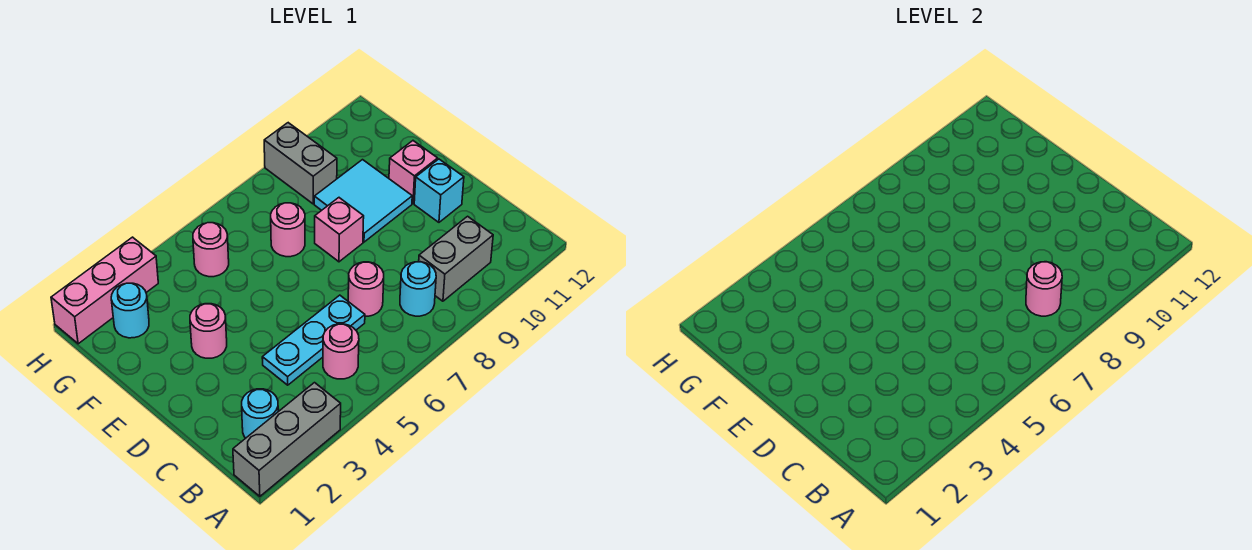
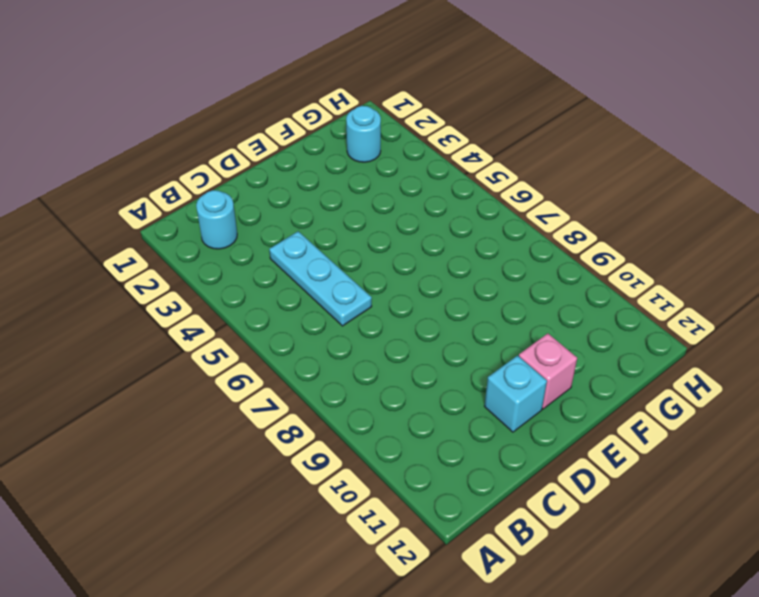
none -> grey brick A1:A3 level 1
none -> pink round brick B5 level 1
none -> cyan round brick B8 level 1

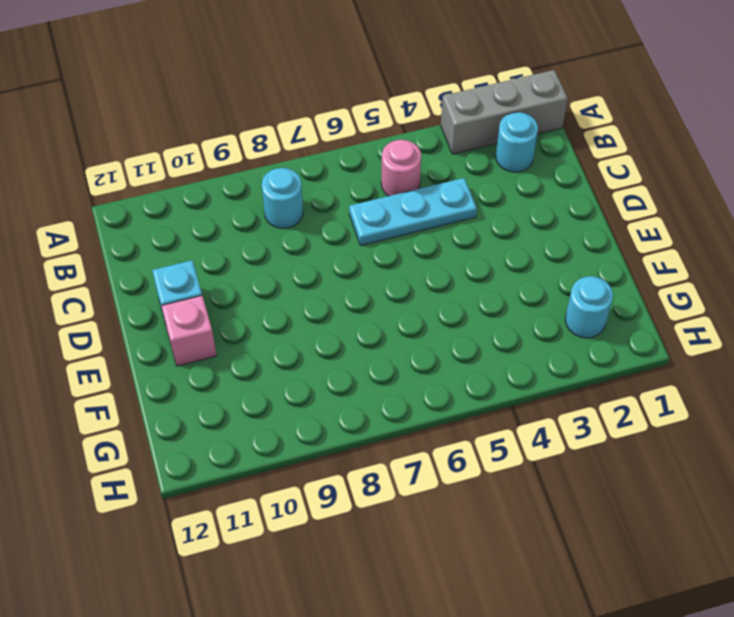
none -> grey brick B9:B10 level 1
none -> pink round brick C7 level 1
none -> pink round brick E3 level 1

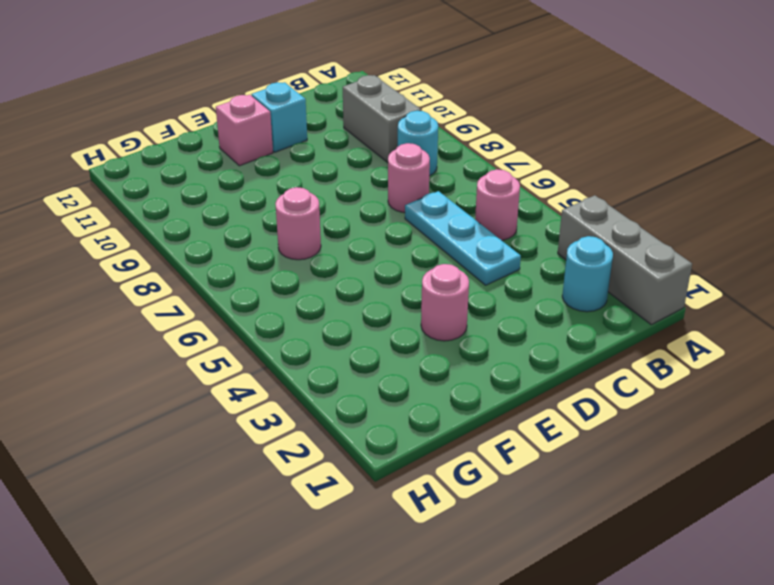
none -> pink brick E8 level 1
none -> cyan tile E9:F10 level 1
none -> cyan round brick G2 level 1

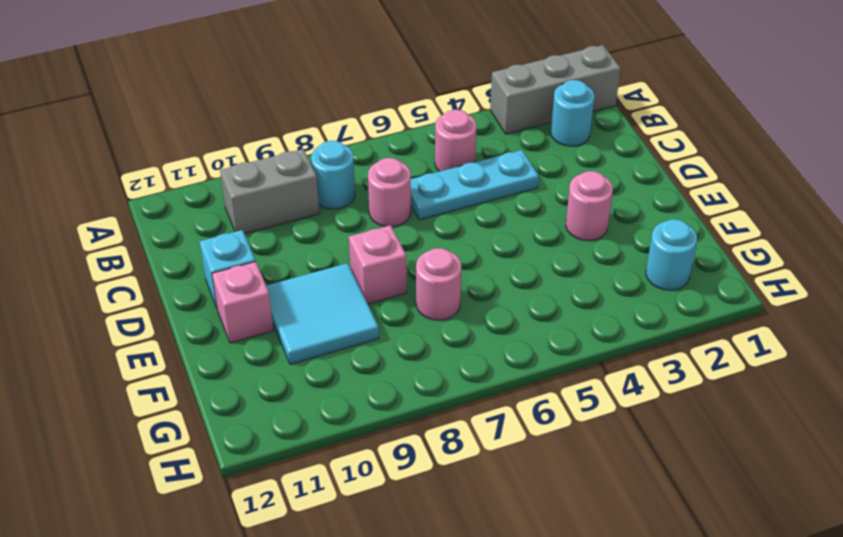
none -> pink round brick G5 level 1
none -> grey brick G9:H9 level 1
none -> pink brick H1:H3 level 1

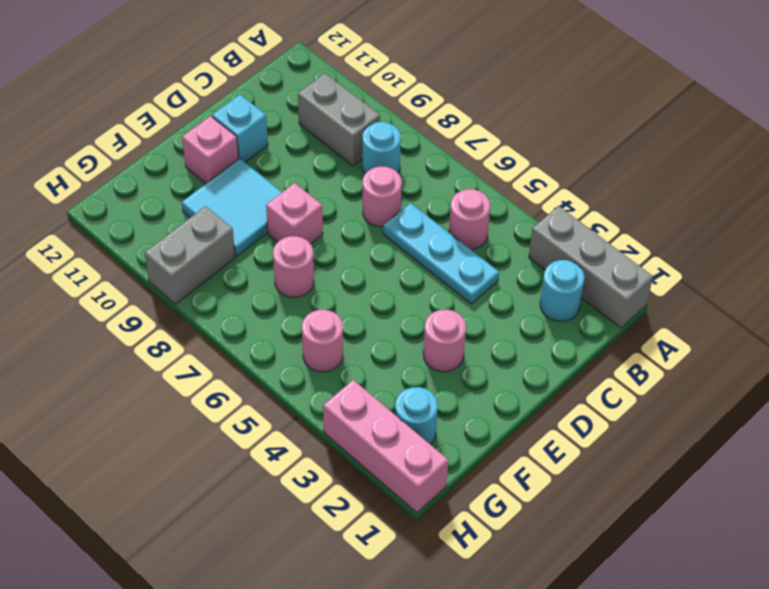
none -> pink round brick B8 level 2

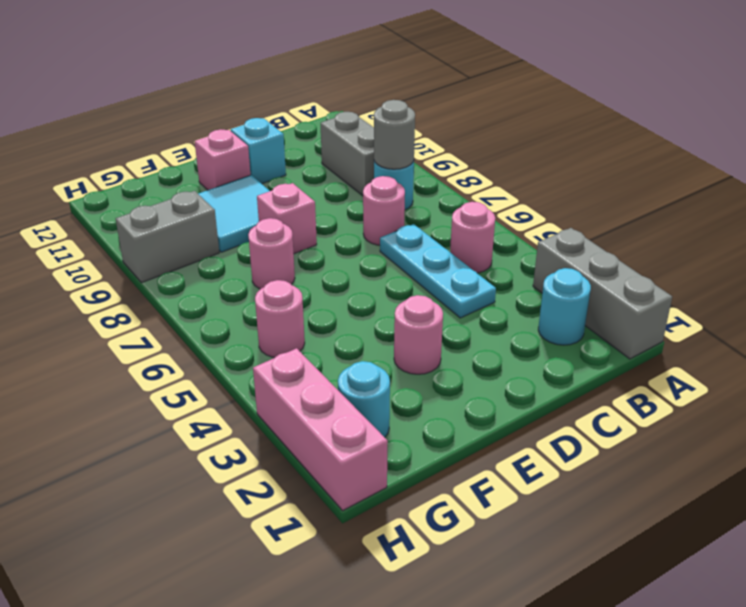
grey round brick B8 level 2 -> pink round brick B8 level 2

